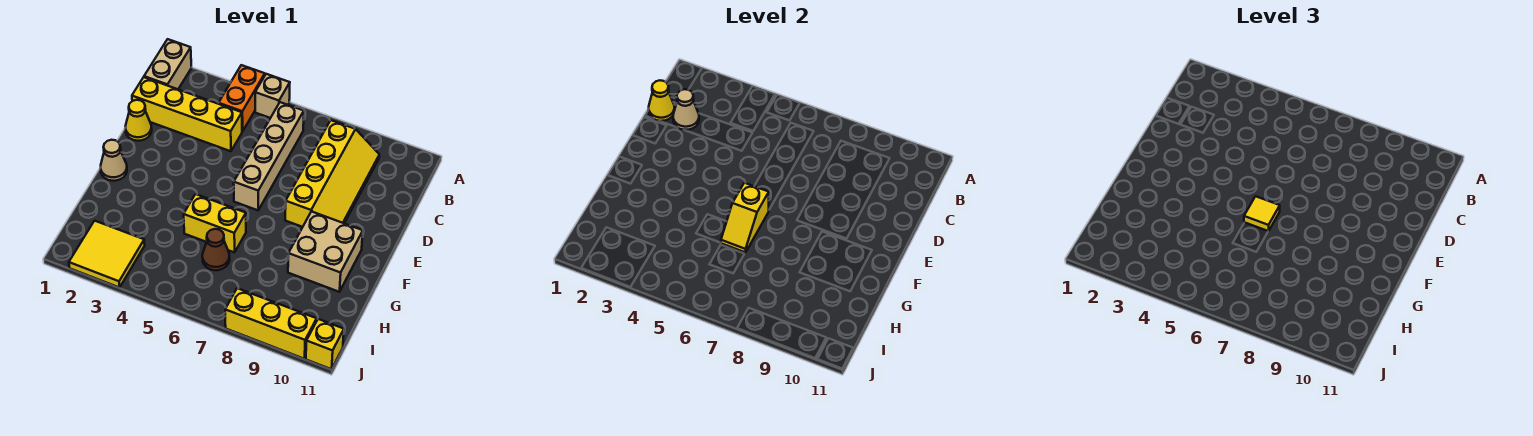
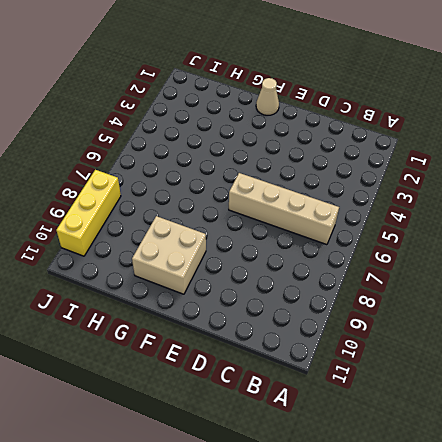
none -> tan brick A1:B1 level 1
none -> orange brick A4:B4 level 1
none -> tan brick A5 level 1

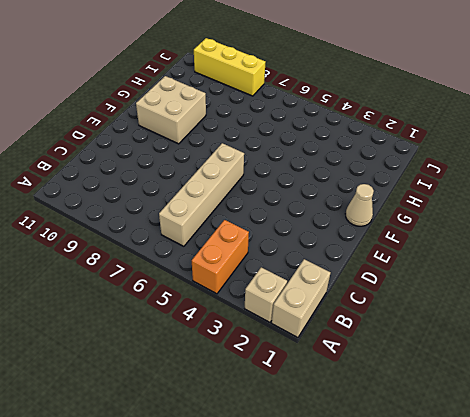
tan brick A2 level 1 -> tan brick A5 level 1
none -> yellow slope B8:E9 level 1 top 8
none -> yellow brick C1:C4 level 1
none -> yellow cone D1 level 1

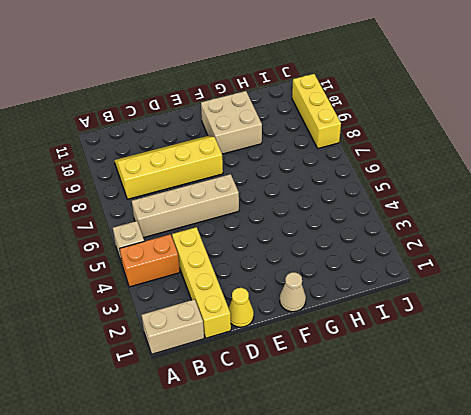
none -> yellow brick G5:G6 level 1
none -> brown cone H6 level 1
none -> yellow tile I2:J3 level 1

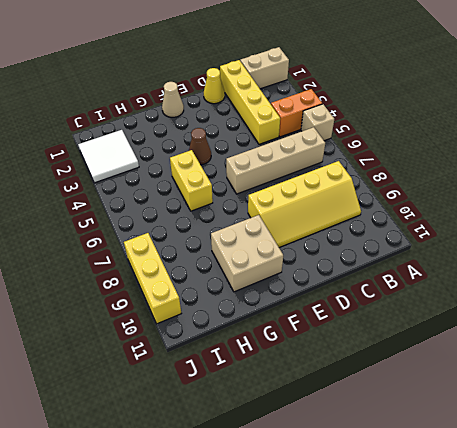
brown cone F4 level 1 -> brown cone H6 level 1
white tile I2:J3 level 1 -> yellow tile I2:J3 level 1
none -> yellow brick J11 level 1
none -> yellow cone C1 level 2
none -> tan cone C2 level 2

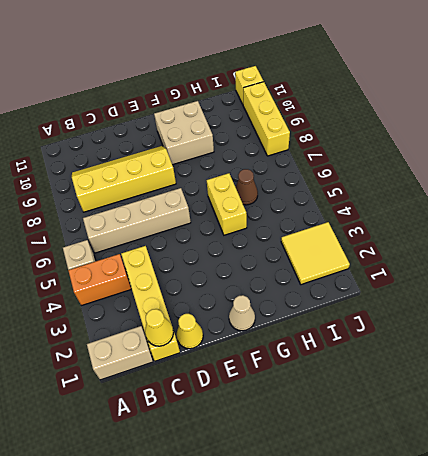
none -> tan cone C2 level 2
none -> yellow slope F6:G6 level 2 top F
none -> yellow tile F6 level 3

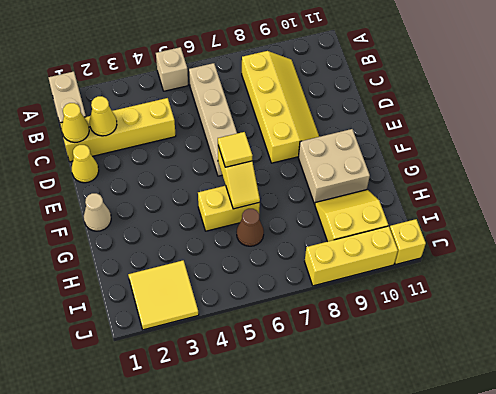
yellow cone C2 level 2 -> tan cone C2 level 2
yellow slope H9:I10 level 1 top I -> none
none -> orange brick A4:B4 level 1

